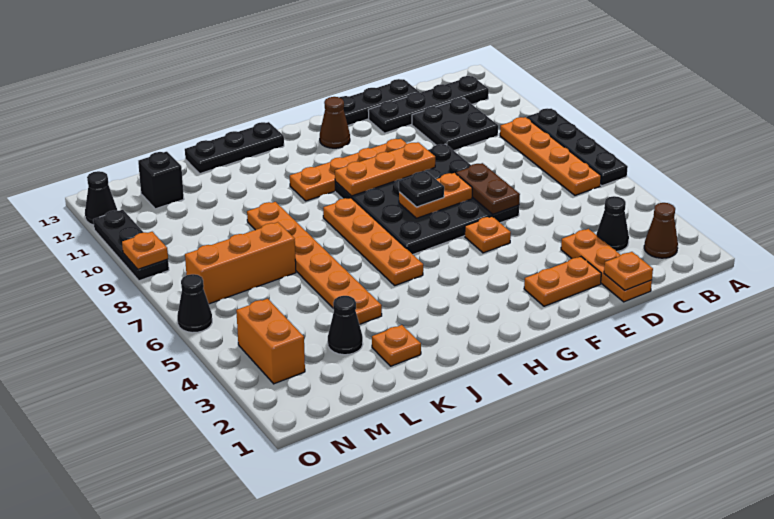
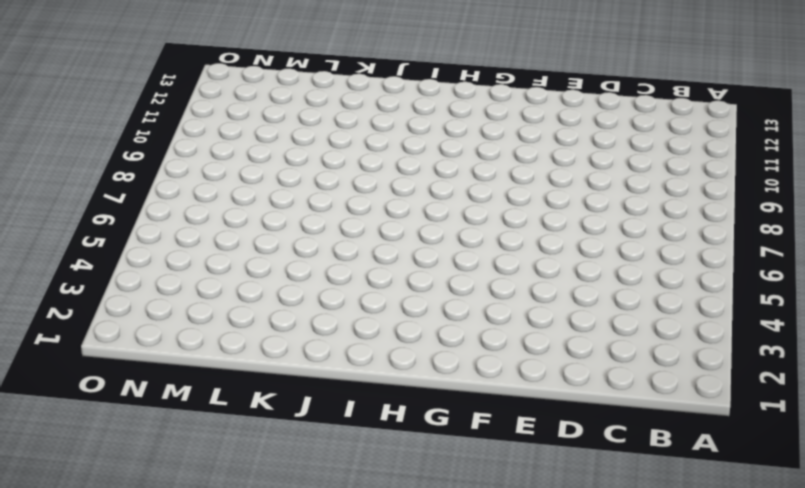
none -> black plate A6:A9 level 1
none -> brown cone B2 level 1
none -> orange plate B6:B9 level 1
none -> black plate B12:E12 level 1

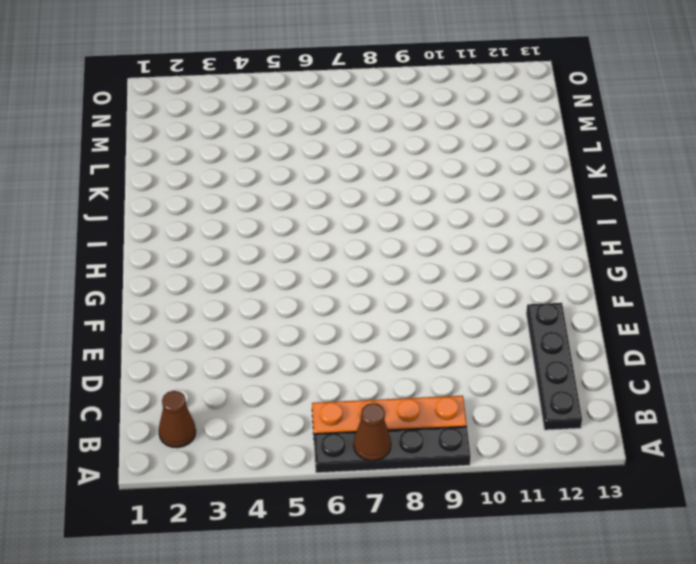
brown cone A7 level 2 -> brown cone G12 level 1
none -> black cone C3 level 1
none -> black plate C10:D11 level 1
none -> orange plate D1:D3 level 1
none -> black plate D13:F13 level 1

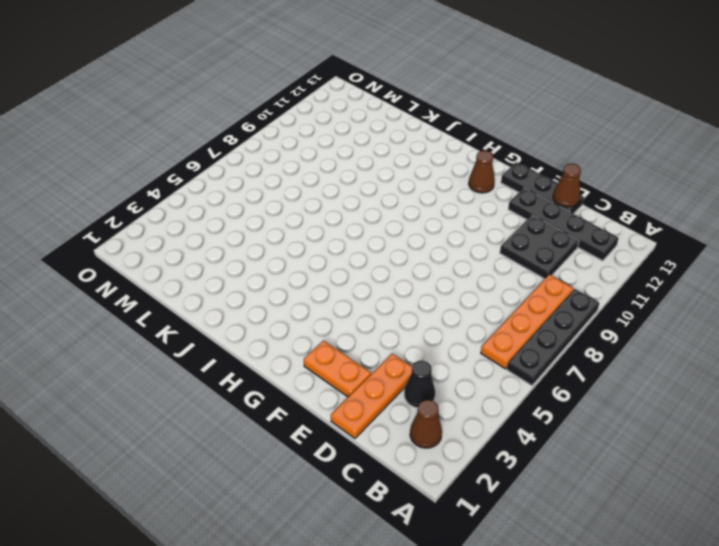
brown cone D13 level 2 -> none
none -> black plate E6:H9 level 1
none -> orange plate F5 level 1
none -> orange plate F10:I10 level 1
none -> orange plate I5:I8 level 1

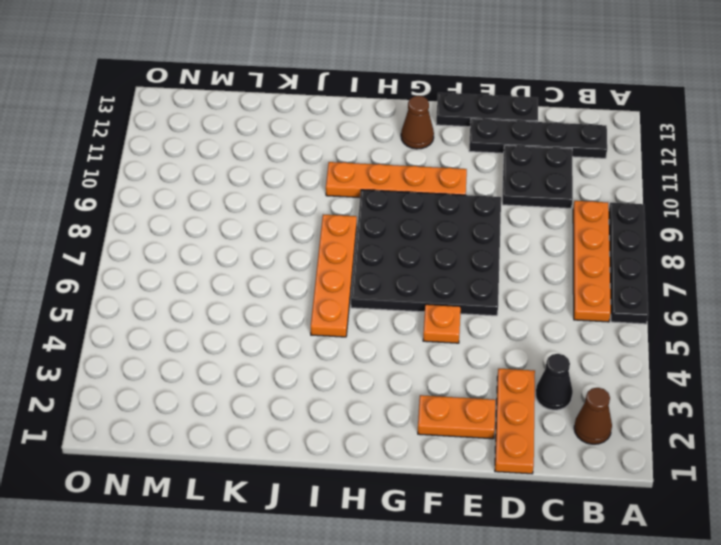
none -> black plate I13:K13 level 1
none -> orange plate K2 level 1
none -> orange plate K4:K9 level 1
none -> black cone L3 level 1

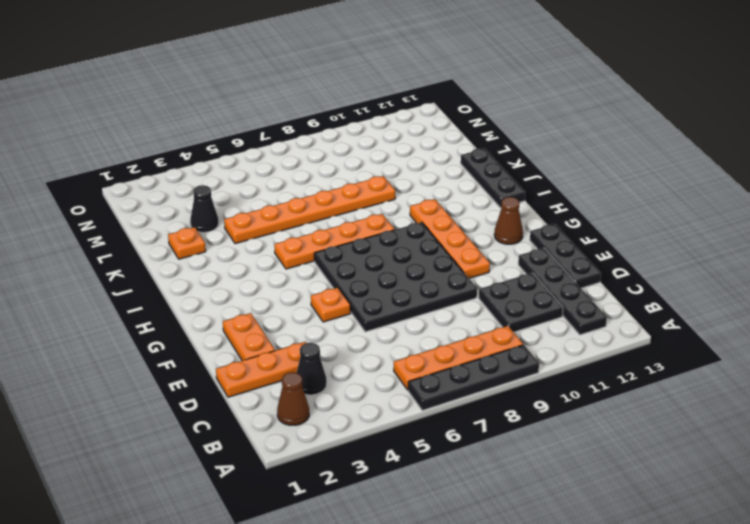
none -> orange brick L7:N7 level 1
none -> black brick M12 level 1
none -> orange brick N3:N4 level 1
none -> black cone O6 level 1

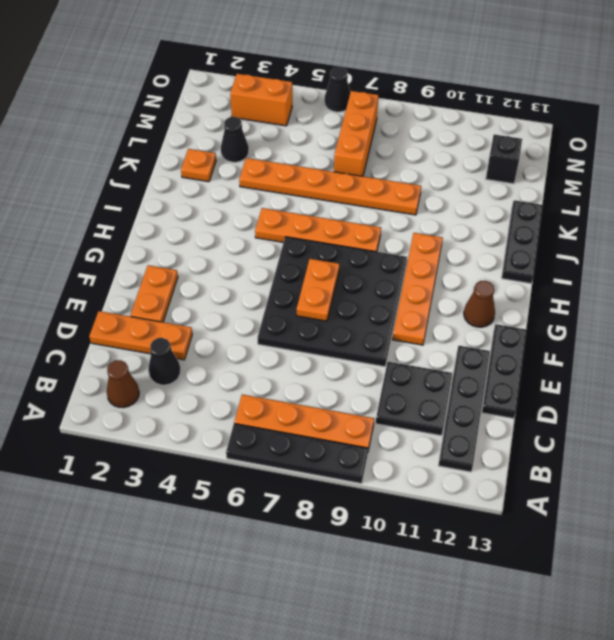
none -> orange plate F5 level 1
none -> black plate O9:O11 level 1
none -> black cone O12 level 1
none -> orange plate D1 level 2

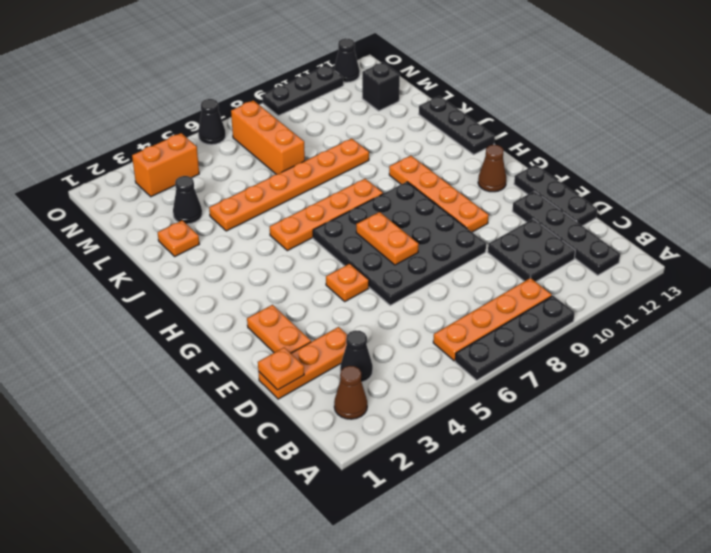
none -> brown plate E6:E7 level 2
none -> orange plate F9:H9 level 2
none -> orange plate O9 level 2
none -> black plate G7 level 3

